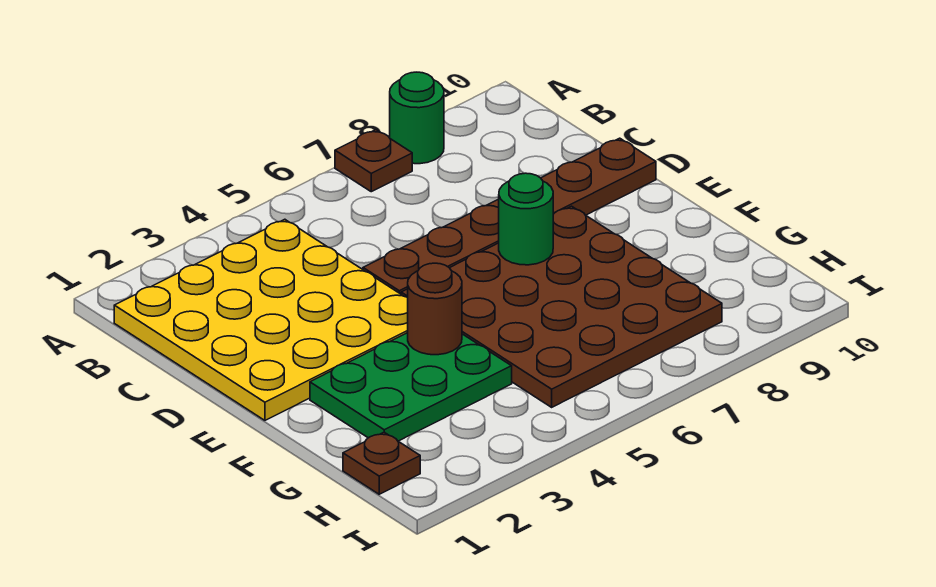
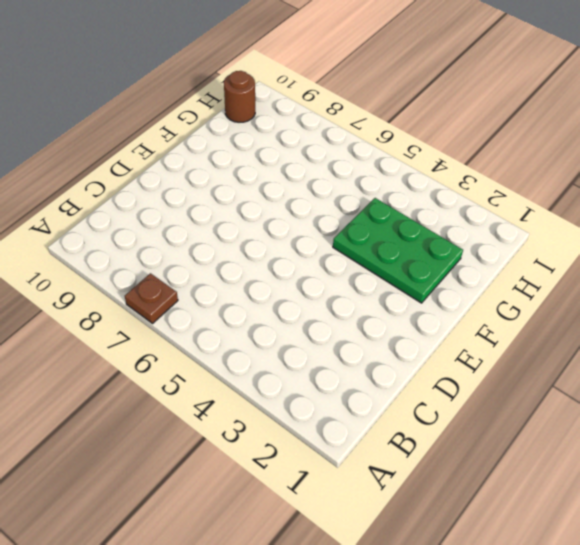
brown round brick H10 level 1 -> brown round brick F4 level 2
none -> green round brick A8 level 1
none -> yellow plate B1:E4 level 1

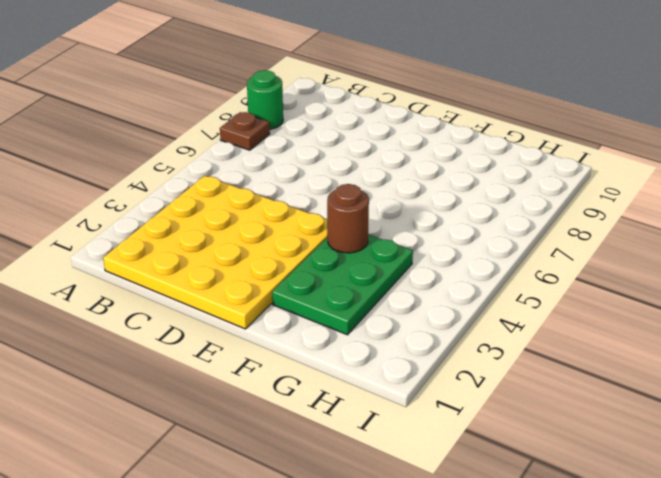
none -> brown plate D5:D10 level 1
none -> brown plate E5:H8 level 1

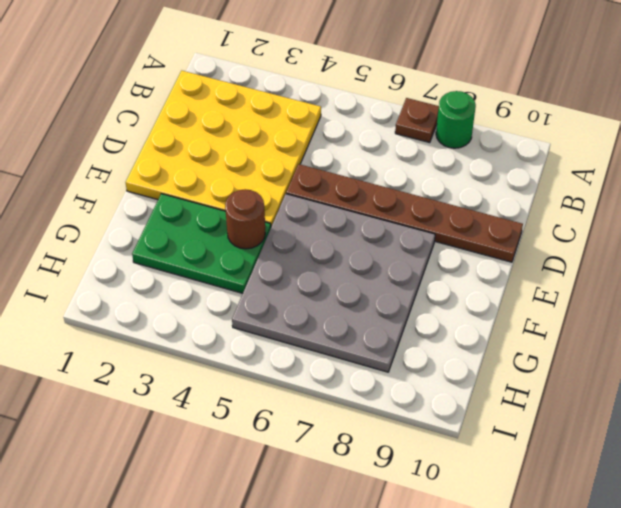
grey plate E5:H8 level 1 -> brown plate E5:H8 level 1
none -> brown plate H1 level 1
none -> green round brick E7 level 2

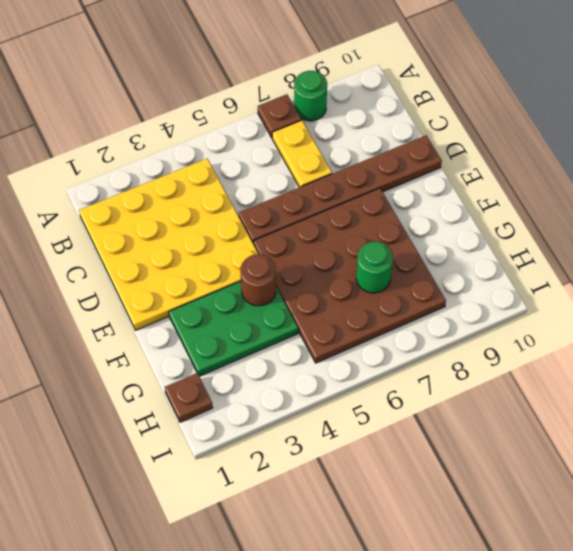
yellow plate B7:C7 level 1 -> none
green round brick G7 level 2 -> green round brick E7 level 2

